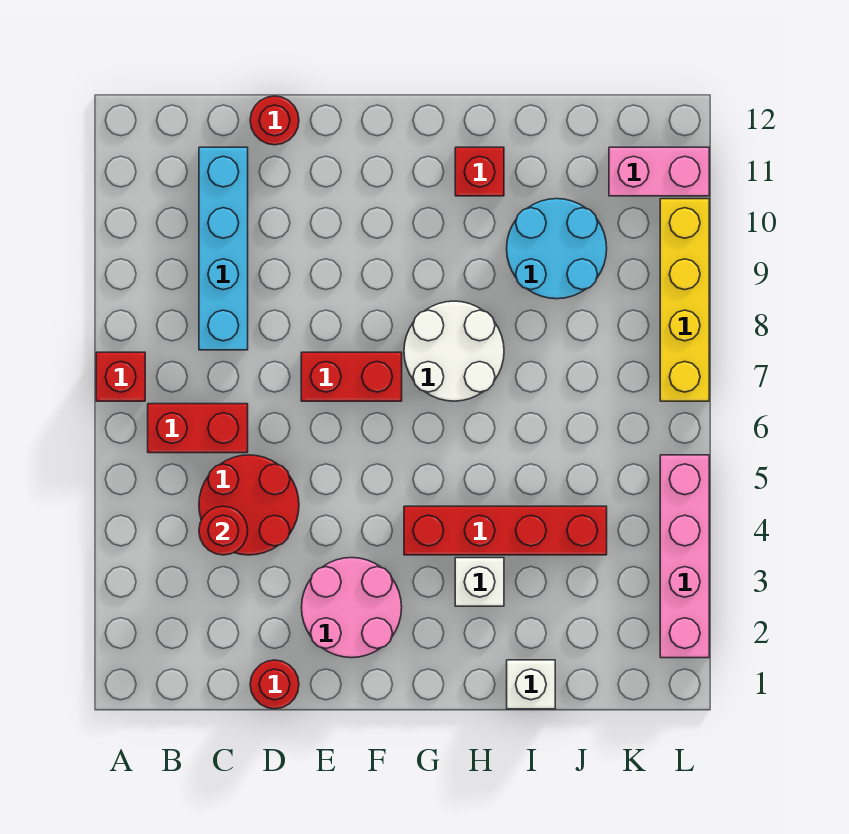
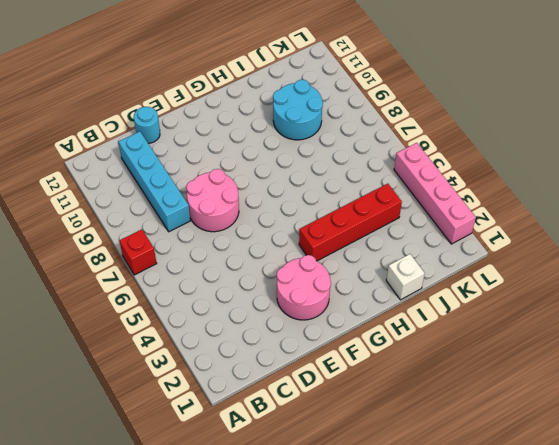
pink round brick D7:E8 level 1 -> red brick E7:F7 level 1
cyan round brick D12 level 1 -> red round brick D12 level 1
none -> red brick B6:C6 level 1
none -> red round brick C4:D5 level 1
none -> red round brick D1 level 1

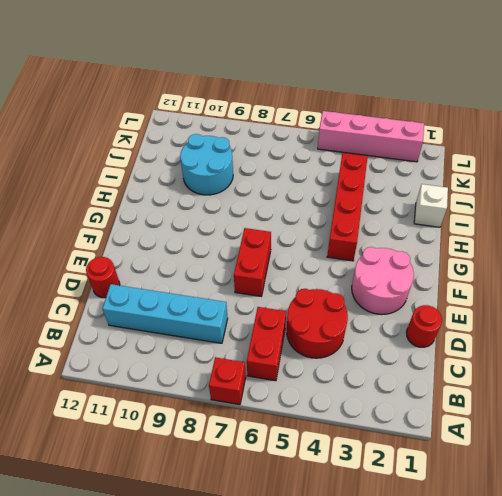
none -> white round brick G7:H8 level 1
none -> white brick H3 level 1
none -> red brick H11 level 1

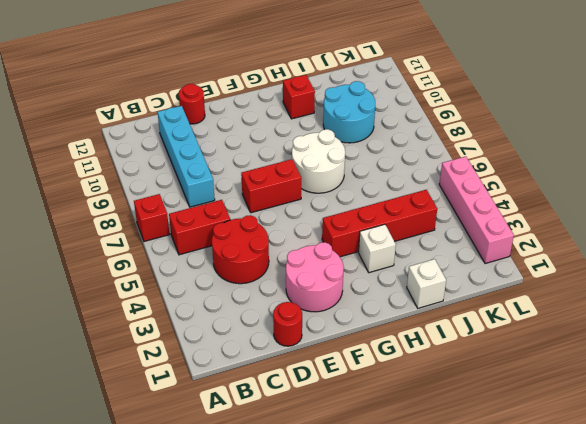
none -> pink brick K11:L11 level 1
none -> yellow brick L7:L10 level 1
none -> red round brick C4 level 2

